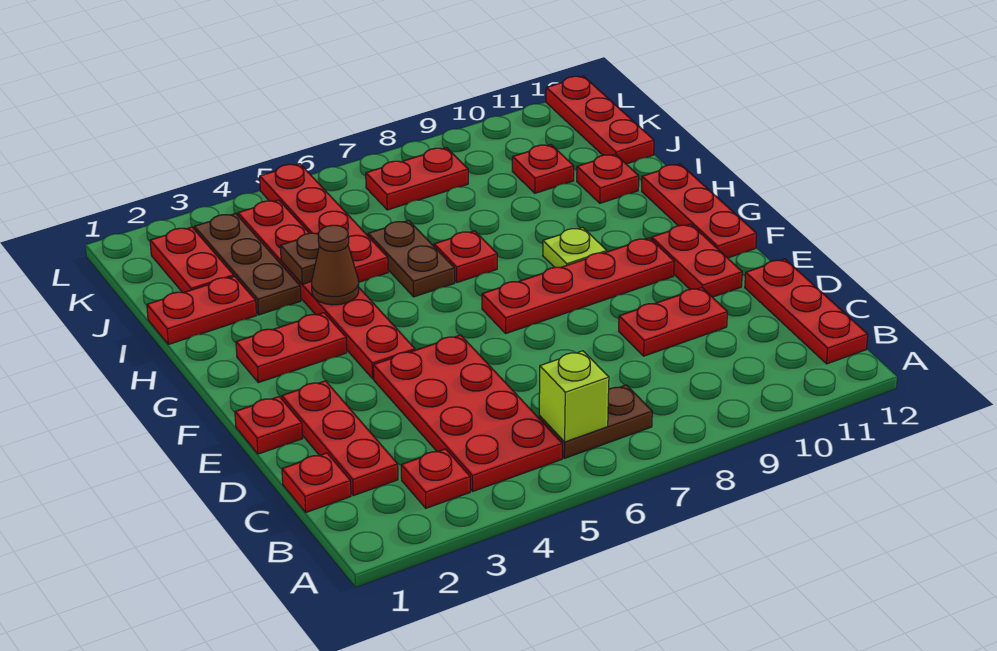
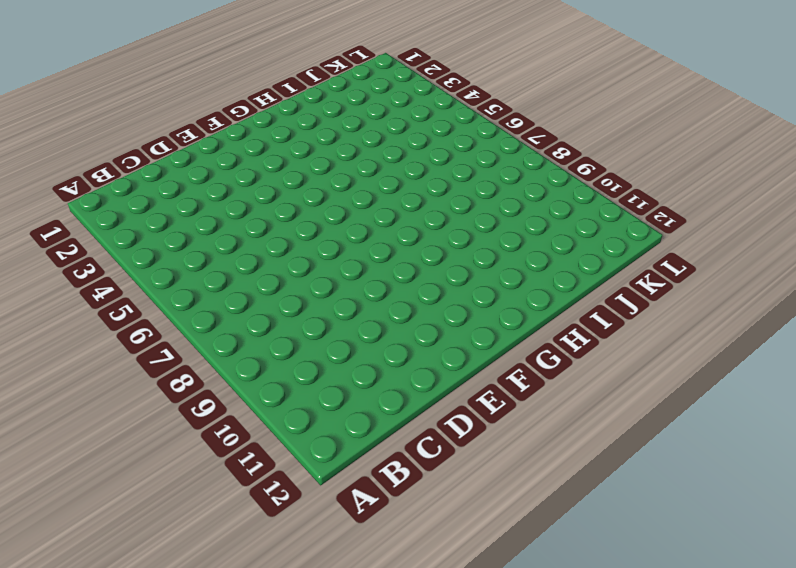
none -> red plate B3 level 1
none -> red plate B4:E5 level 1
none -> brown plate B6:B7 level 1

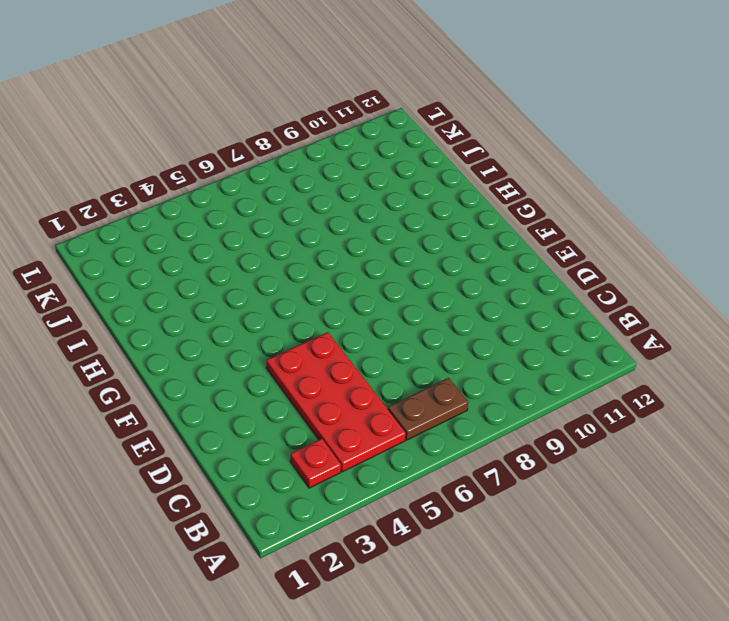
none -> red plate B12:D12 level 1
none -> red plate C1 level 1
none -> red plate C2:E2 level 1

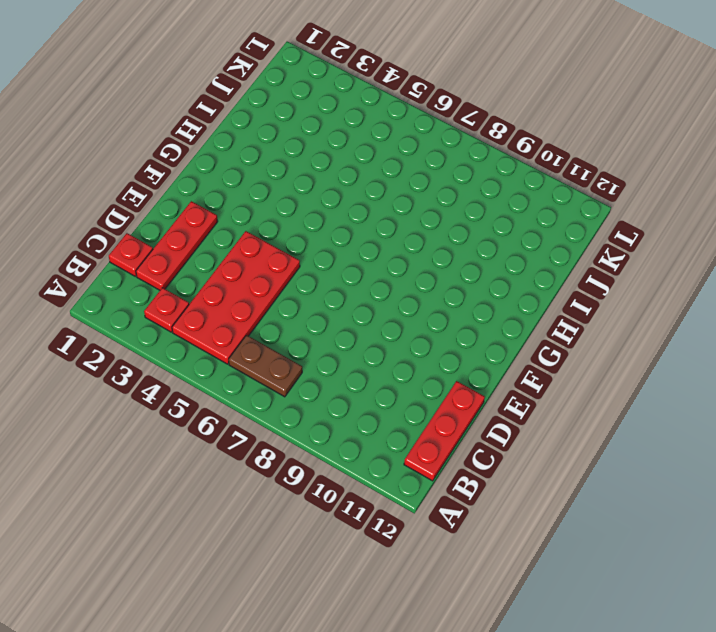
none -> red plate D9:D10 level 1
none -> red plate E1 level 1
none -> red plate E11:F11 level 1

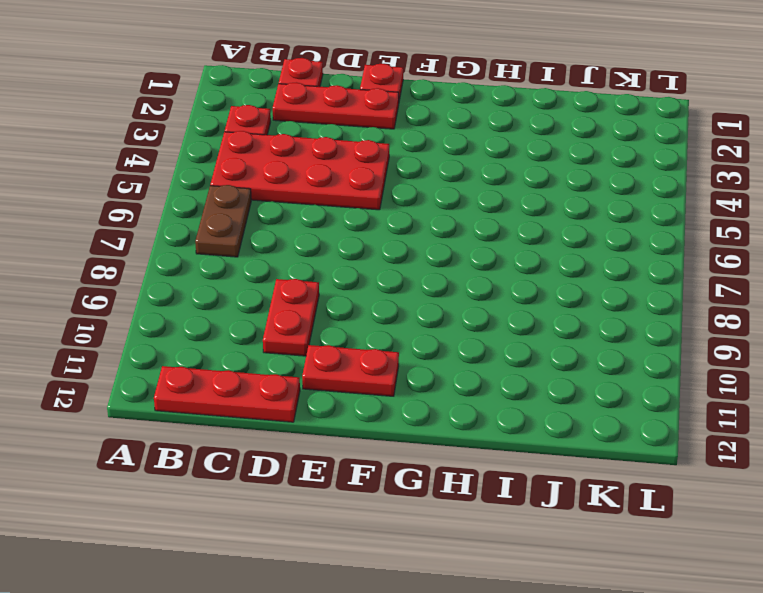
none -> red plate F4:K4 level 1
none -> red plate F7:F10 level 1
none -> red plate F12:H12 level 1

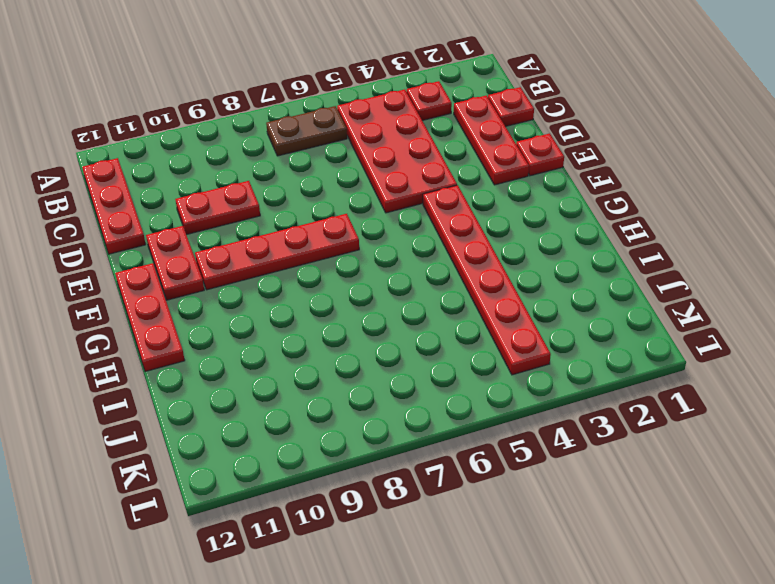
none -> red plate G2:G3 level 1
none -> lime plate G9 level 1
none -> brown plate H6:I6 level 1

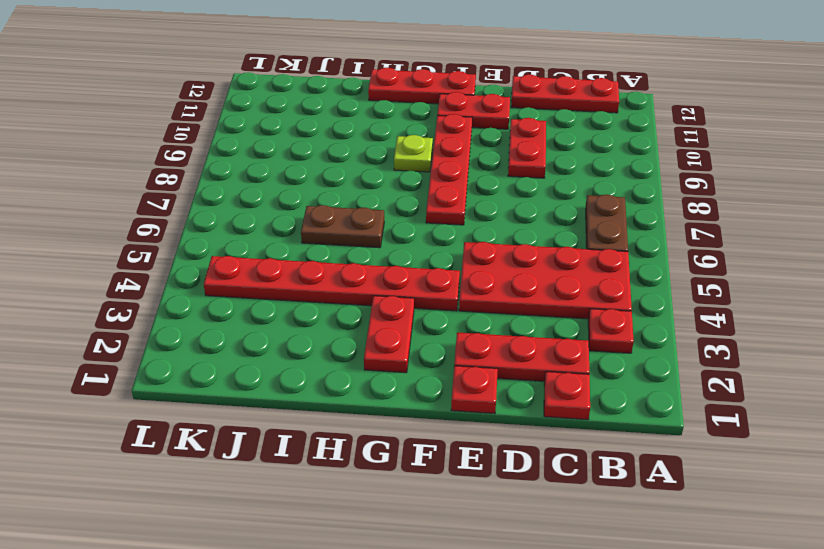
none -> red plate H7 level 1
none -> red plate I1:I2 level 1
none -> brown plate I3:K3 level 1

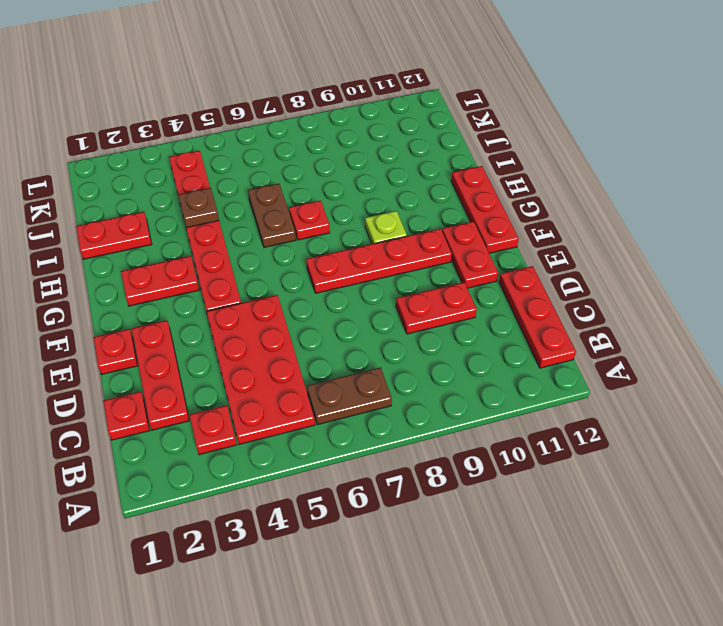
none -> brown plate I3:K3 level 1
none -> red plate I5:L5 level 1
none -> red plate I11 level 1

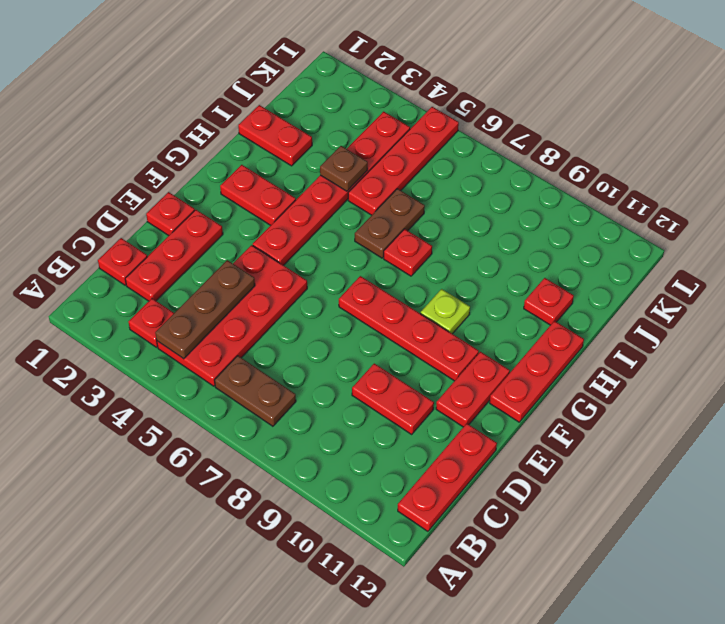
brown plate B4:D4 level 2 -> brown plate I3:K3 level 1
none -> red plate J2:K2 level 1
none -> red plate J10 level 1
none -> red plate J12:L12 level 1

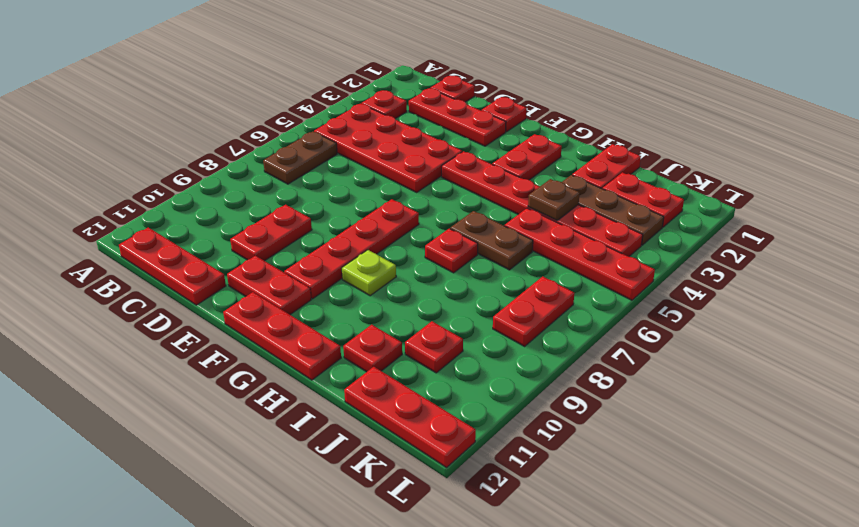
none -> lime brick B6 level 2
none -> brown cone H4 level 2

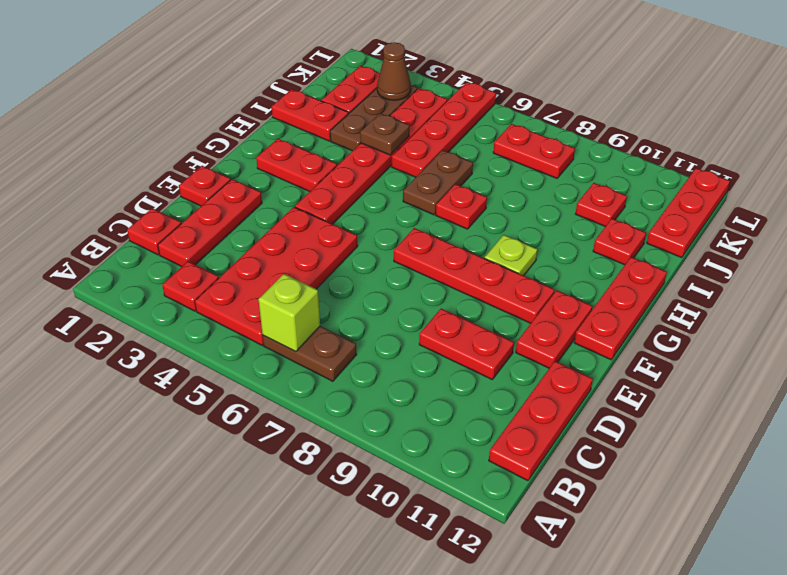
brown cone K3 level 2 -> brown cone H4 level 2

